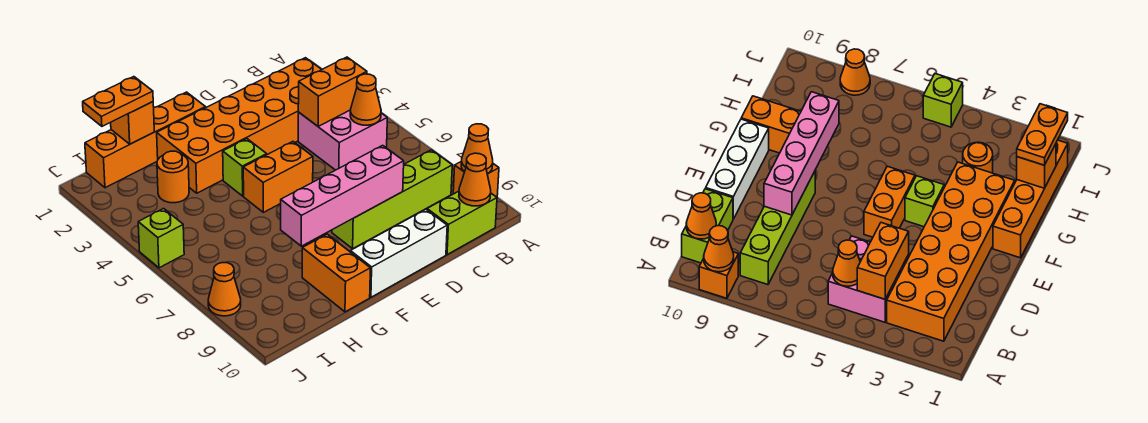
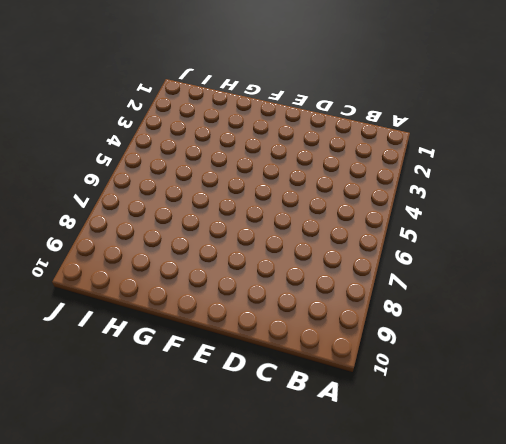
none -> orange brick A9 level 1
none -> orange brick B2:G3 level 1
none -> pink brick B4:C5 level 1

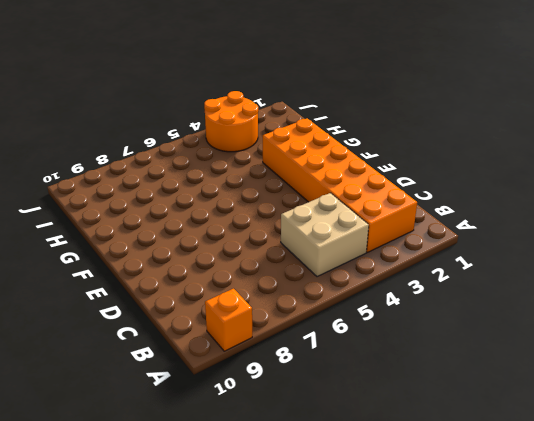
tan brick B4:C5 level 1 -> pink brick B4:C5 level 1
orange round brick I3:J4 level 1 -> none
none -> lime brick B8:E8 level 1
none -> lime brick B10:C10 level 1
none -> white brick D10:F10 level 1

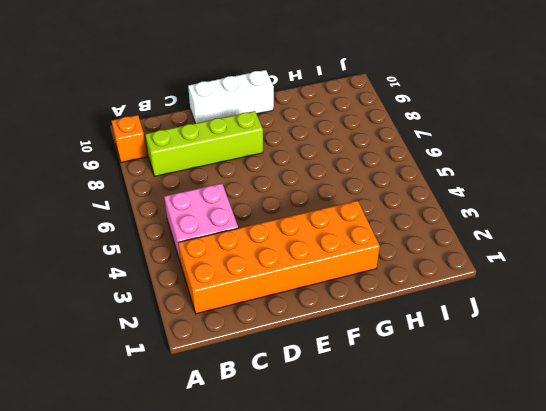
none -> lime brick B10:C10 level 1
none -> orange brick E5:F5 level 1
none -> orange brick F1:I1 level 1

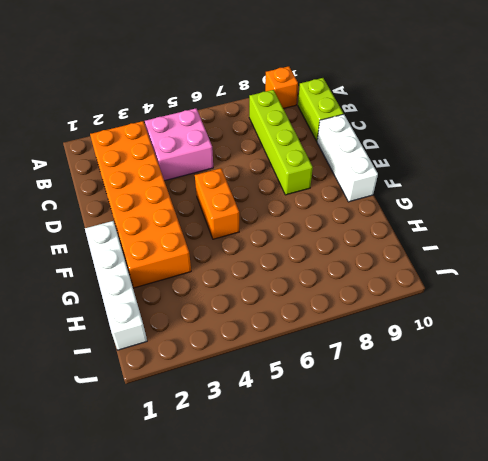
white brick F1:I1 level 1 -> orange brick F1:I1 level 1
none -> lime brick F4 level 1
none -> orange brick G9:G10 level 1
none -> orange round brick H3 level 1

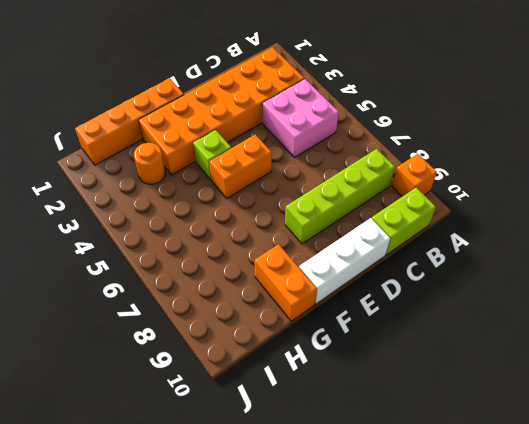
none -> lime brick J5 level 1
none -> orange cone J8 level 1
none -> orange cone A9 level 2

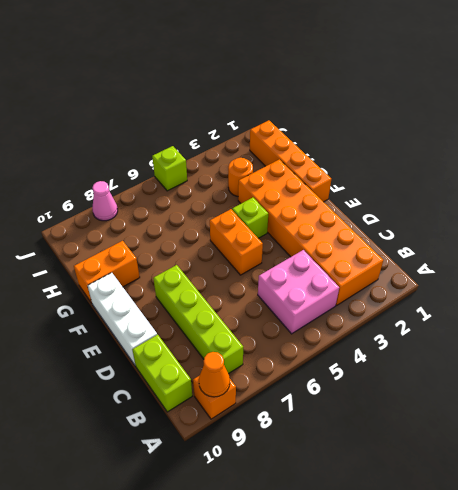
pink cone J8 level 1 -> orange cone J8 level 1
none -> orange brick B4:C4 level 2
none -> orange cone B5 level 2
none -> orange cone B10 level 2

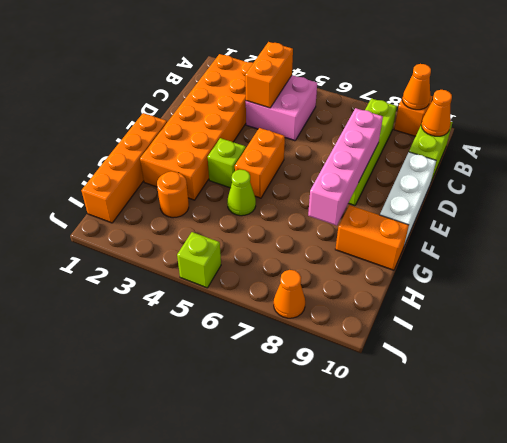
lime cone G5 level 1 -> none
none -> orange cone B5 level 2
none -> orange brick H1 level 2
none -> orange plate H1:I1 level 3

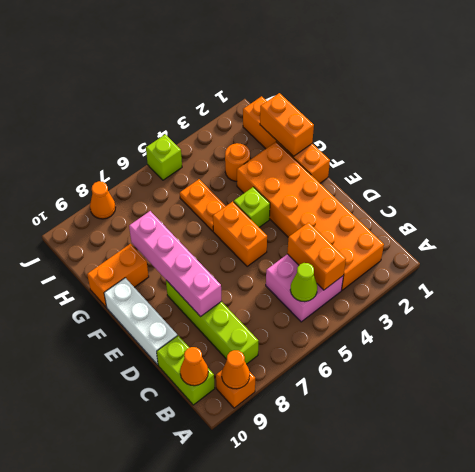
lime cone B5 level 2 -> orange cone B5 level 2
orange brick G1:H1 level 2 -> orange brick H1 level 2
orange plate G5:H5 level 1 -> orange plate H1:I1 level 3

